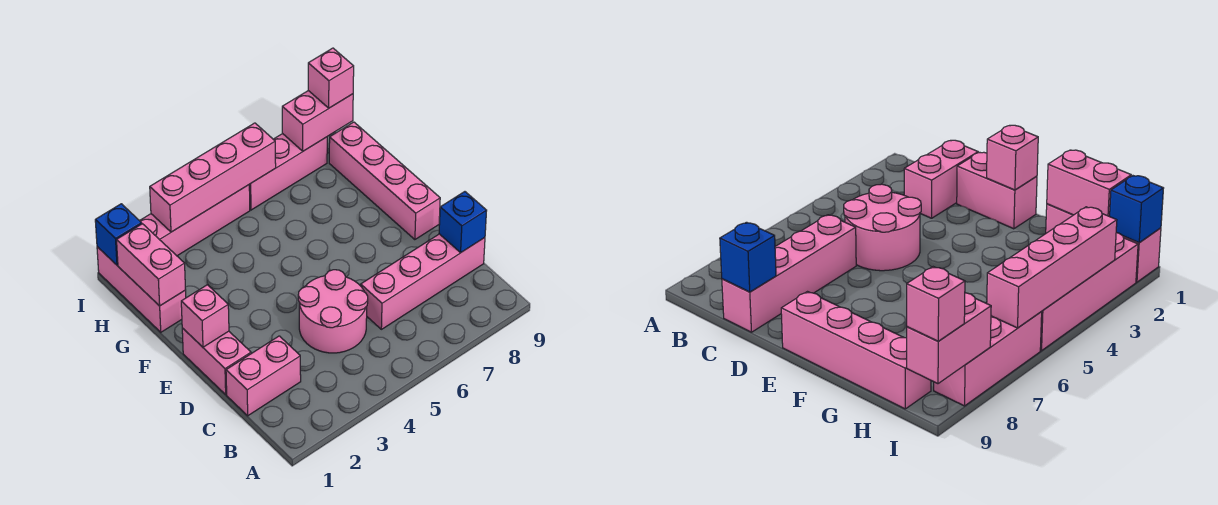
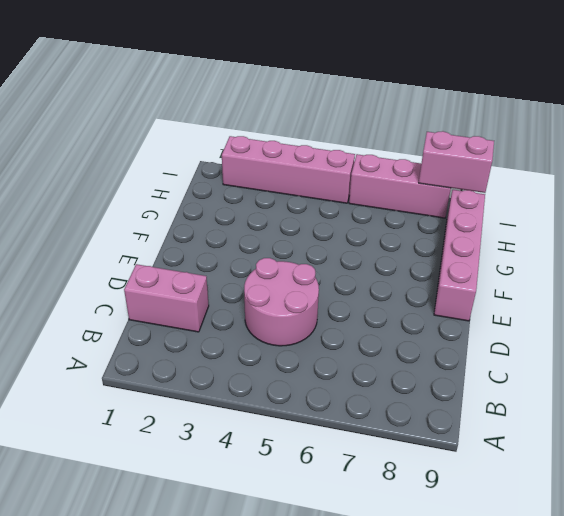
none -> pink brick C6:C9 level 1
none -> pink brick D1:E1 level 1
none -> pink brick G1:I1 level 1

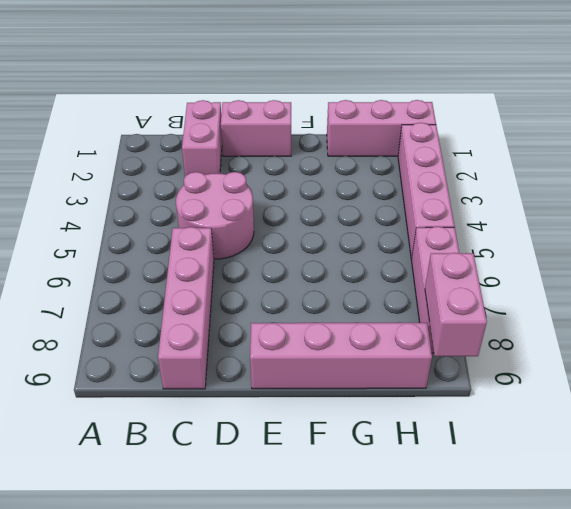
none -> blue brick C9 level 2
none -> pink brick E1 level 2
none -> pink brick G1:H1 level 2

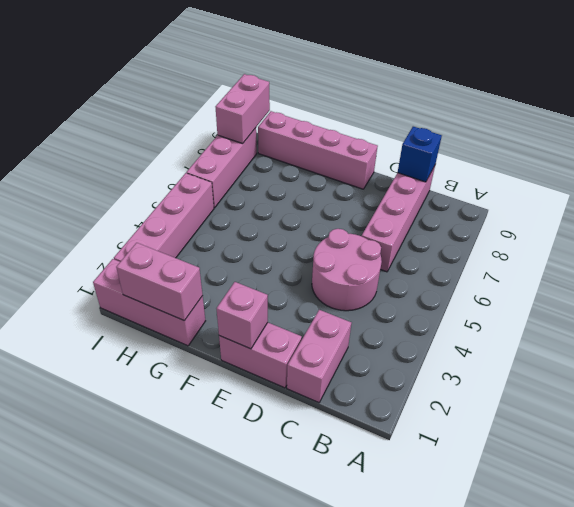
none -> blue brick I1 level 2
none -> pink brick I3:I6 level 2
none -> pink brick I9 level 3

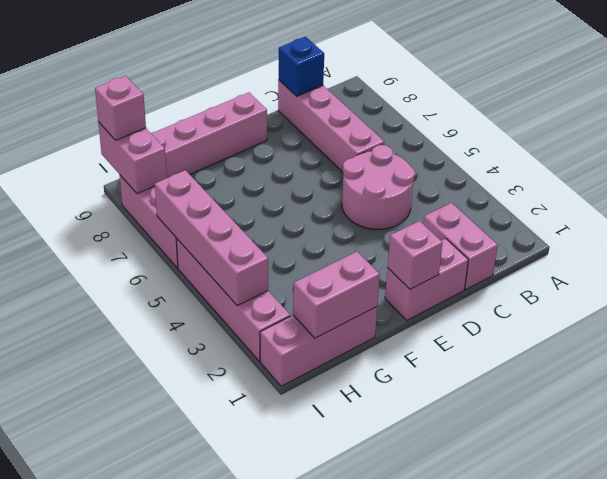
none -> blue brick I1 level 2

